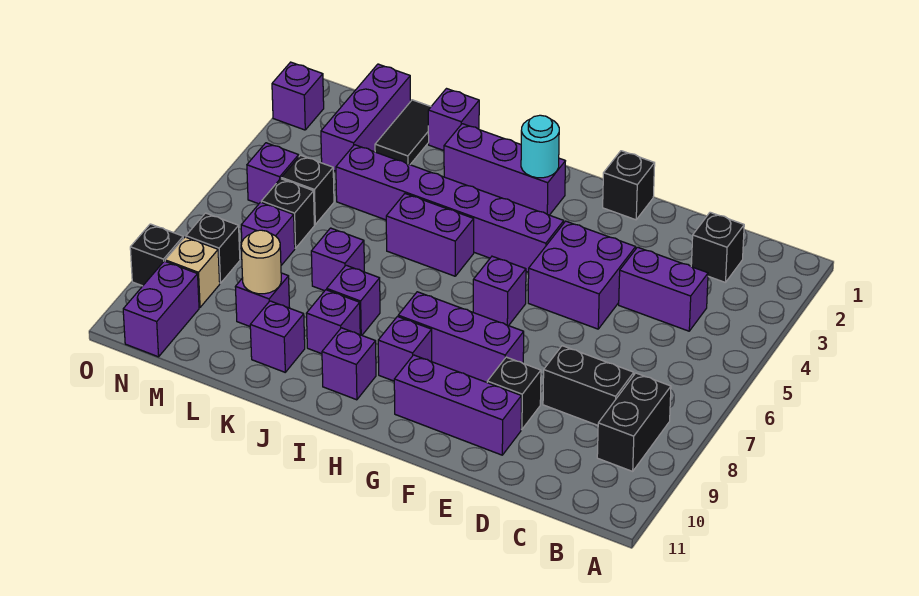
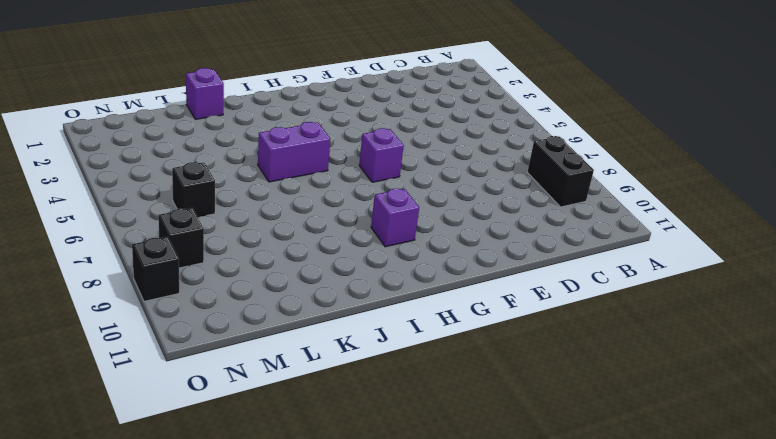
none -> black brick C2 level 1
none -> purple brick C4:D4 level 1
none -> black brick C8:D8 level 1
none -> purple brick E4:F5 level 1

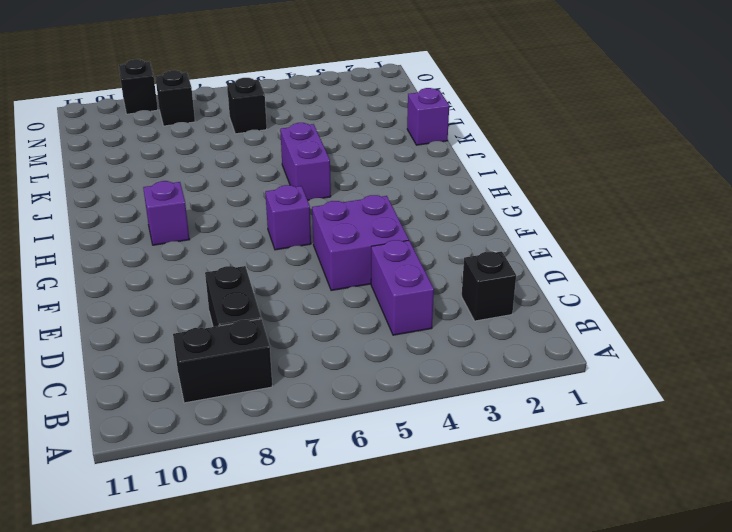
none -> black brick E9 level 1
none -> purple brick E10:G10 level 1
none -> black brick F1 level 1
none -> purple brick F8:H8 level 1

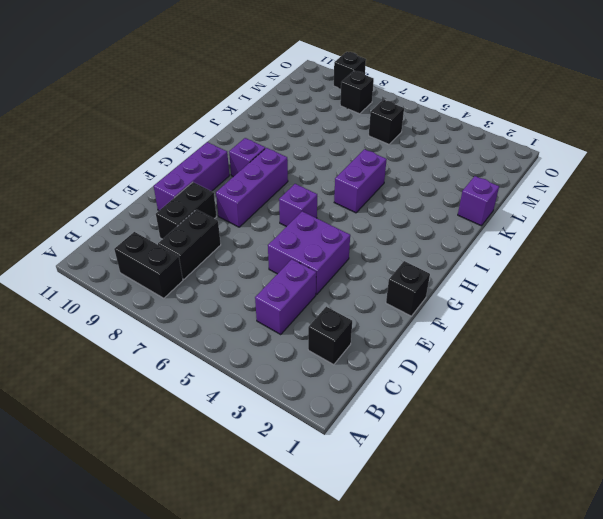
black brick D9:E9 level 1 -> black brick E9 level 1
none -> purple brick G4:L4 level 1
none -> purple brick H2:J2 level 1
none -> purple brick I10 level 1
none -> purple brick J8 level 1

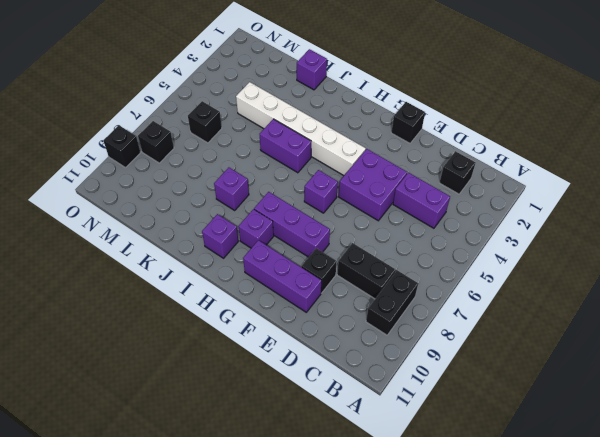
white brick G4:L4 level 1 -> purple brick G4:L4 level 1
none -> purple brick H2:J2 level 1
none -> purple brick J9 level 1
none -> purple brick K7 level 1
none -> purple brick K10 level 1

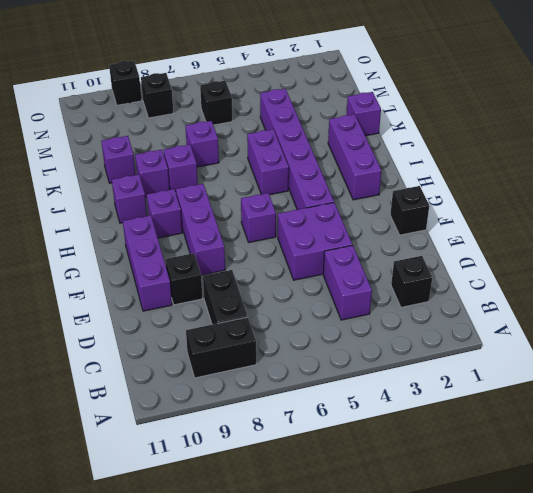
none -> black tile L1:L2 level 1
none -> purple brick L9 level 1
none -> purple brick M1:M3 level 1
none -> black brick M5 level 1

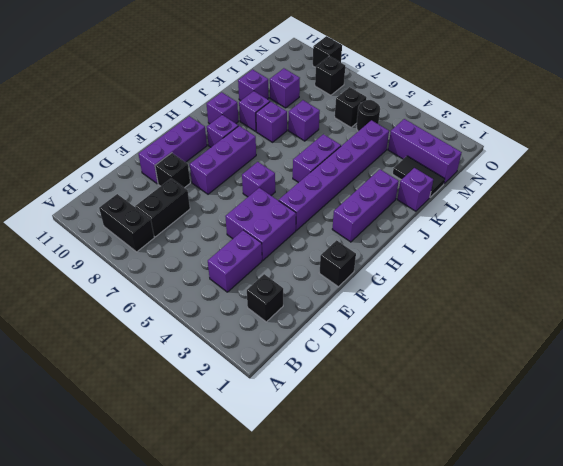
black round brick M5 level 1 -> black brick M5 level 1
none -> purple brick M7 level 1
none -> purple brick N5 level 1
none -> tan brick N9 level 1
none -> purple brick N10:N11 level 1

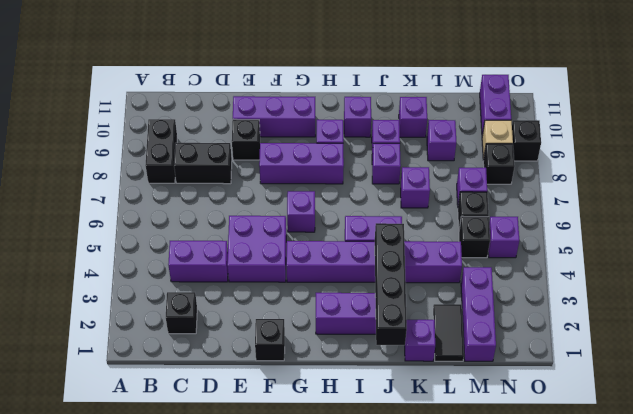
black brick J1:J4 level 2 -> none
none -> purple brick O2 level 1
none -> cyan round brick H2 level 2
none -> tan round brick L9 level 2

